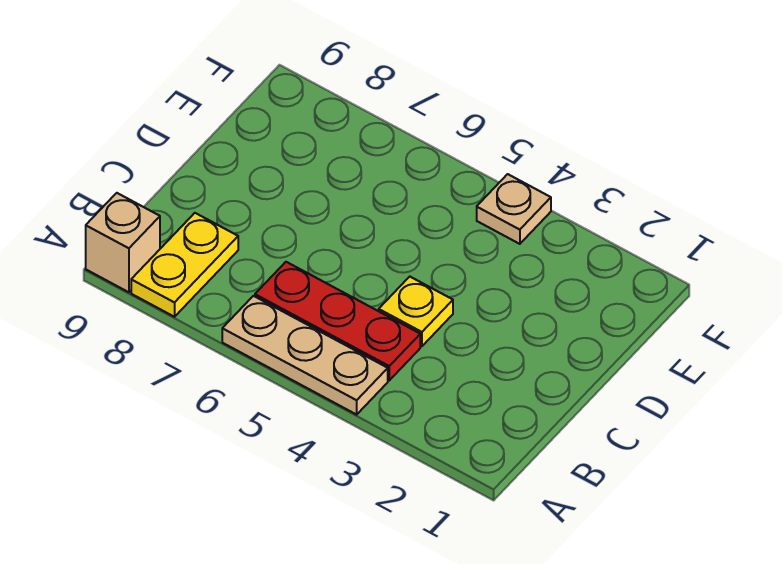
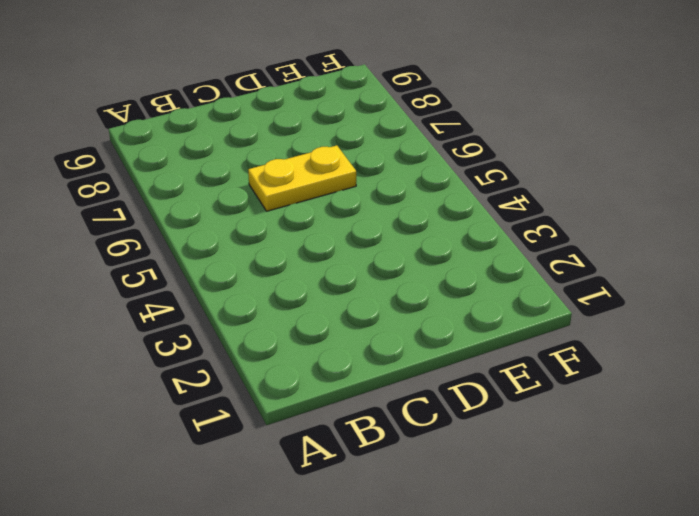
yellow plate C6:D6 level 1 -> yellow plate A8:B8 level 1
none -> tan plate A4:A6 level 1
none -> tan brick A9 level 1

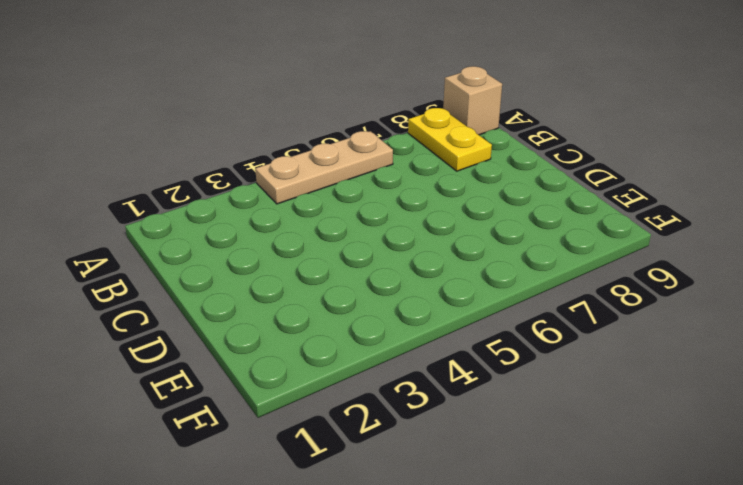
none -> red plate B4:B6 level 1
none -> yellow plate C4 level 1

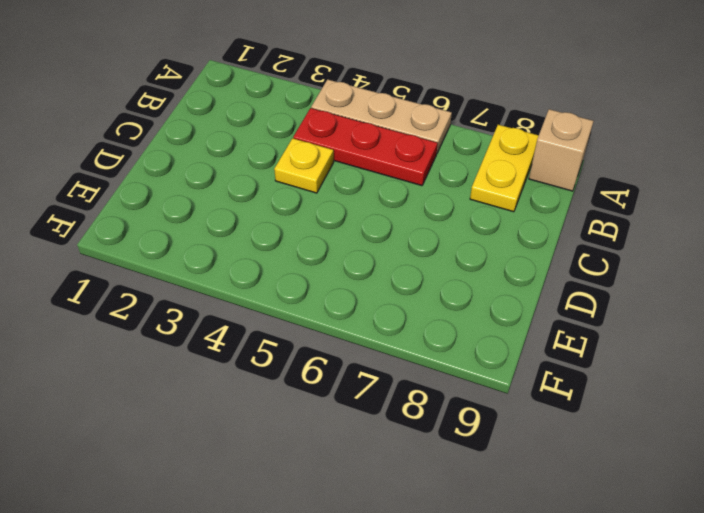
none -> tan plate F4 level 1

